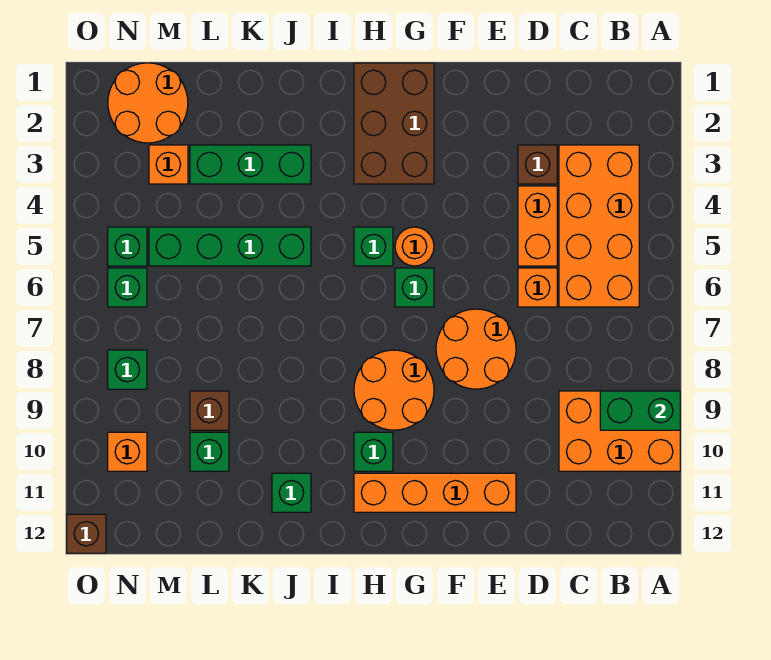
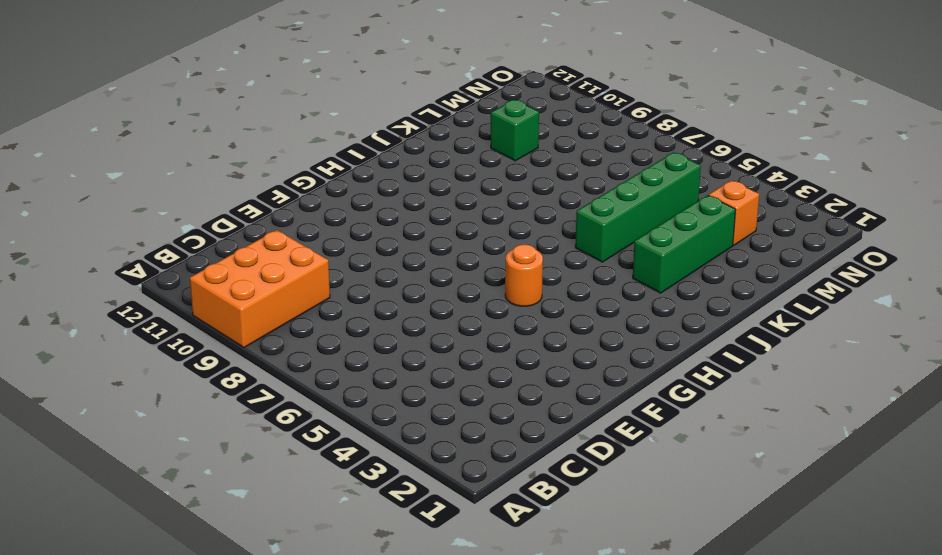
none -> orange brick B3:C6 level 1
none -> brown brick D3 level 1
none -> orange brick D4:D5 level 1

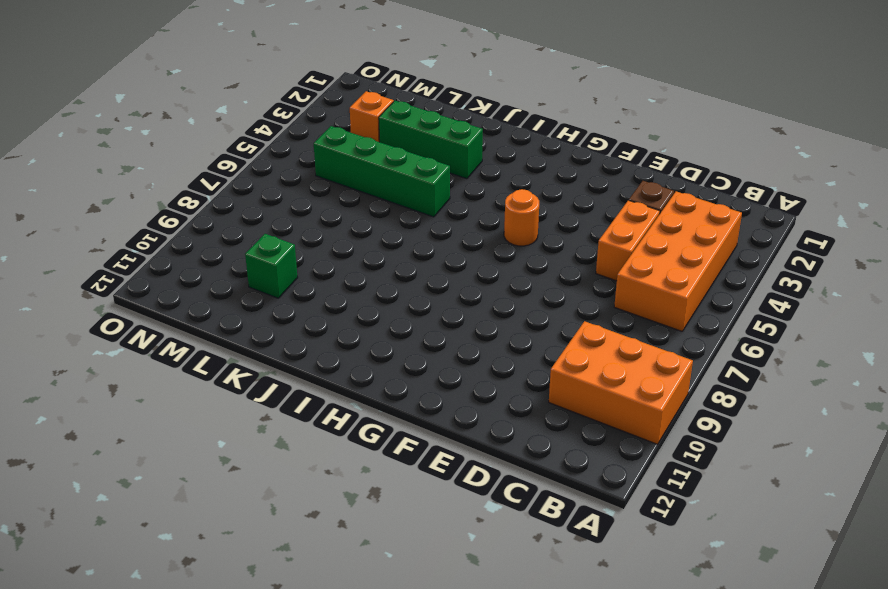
none -> orange brick D6 level 1
none -> orange round brick E7:F8 level 1
none -> orange brick E11:H11 level 1

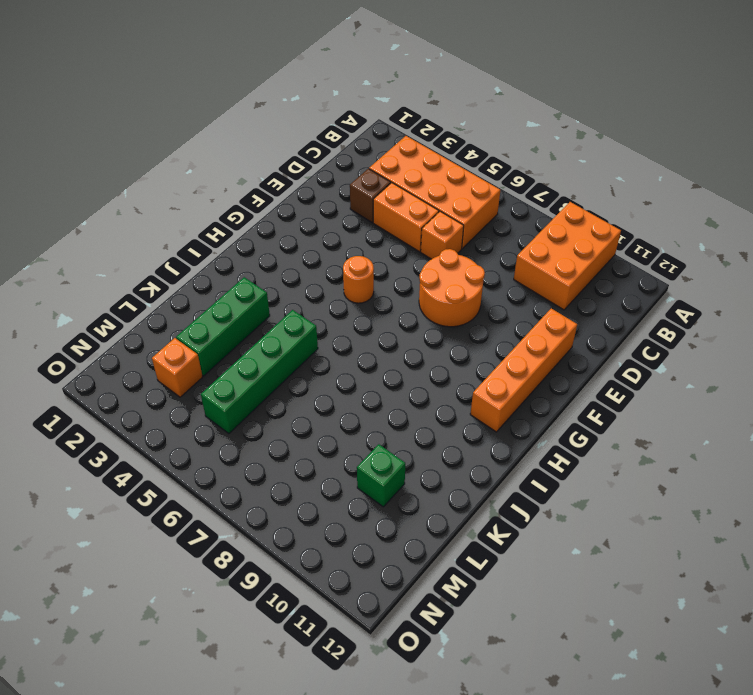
none -> brown brick G1:H3 level 1
none -> green brick G6 level 1
none -> orange round brick G8:H9 level 1

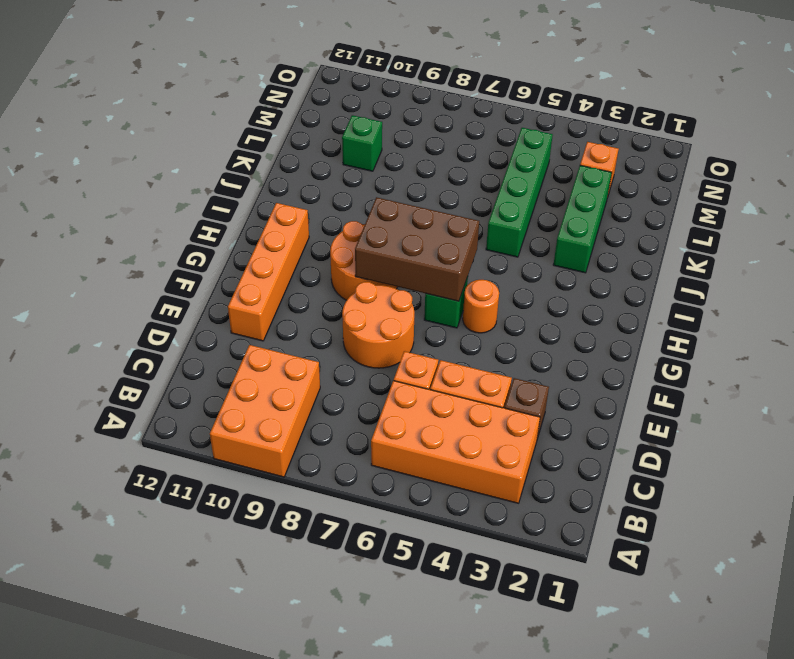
brown brick G6:H8 level 2 -> brown brick G1:H3 level 1
none -> green brick H5 level 1
none -> green brick H10 level 1
none -> green brick J11 level 1

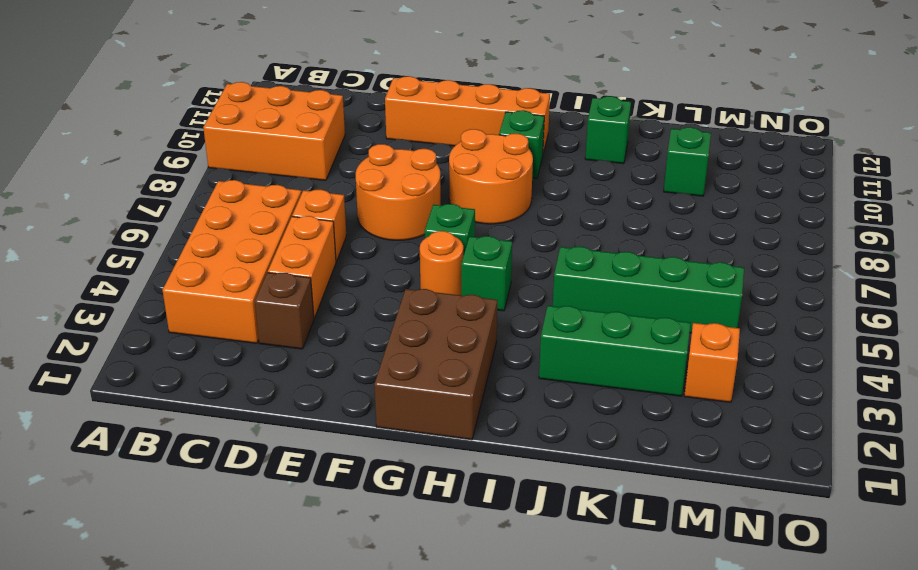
none -> brown brick L9 level 1
none -> orange round brick M1:N2 level 1
none -> green brick N5 level 1

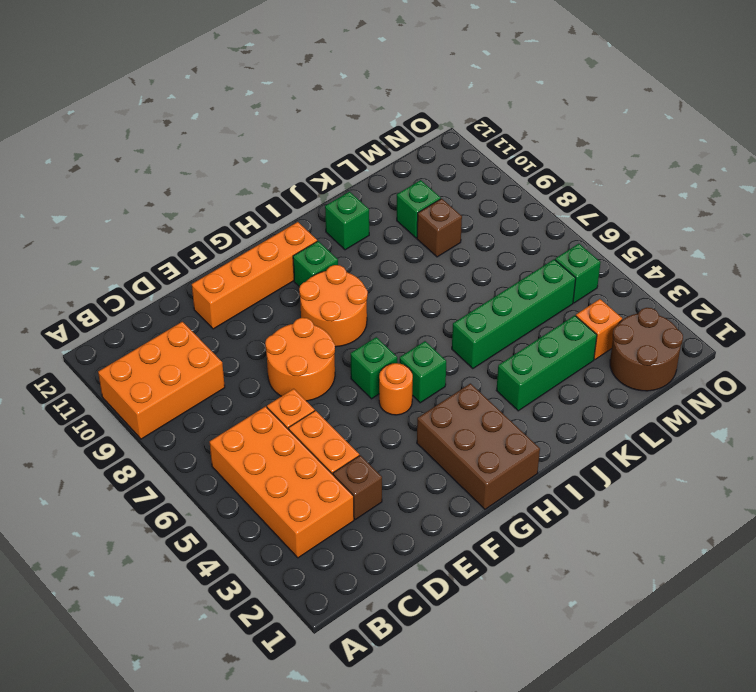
brown round brick M1:N2 level 1 -> orange round brick M1:N2 level 1
none -> green brick N6 level 1
none -> green brick N8 level 1
none -> orange brick N10 level 1

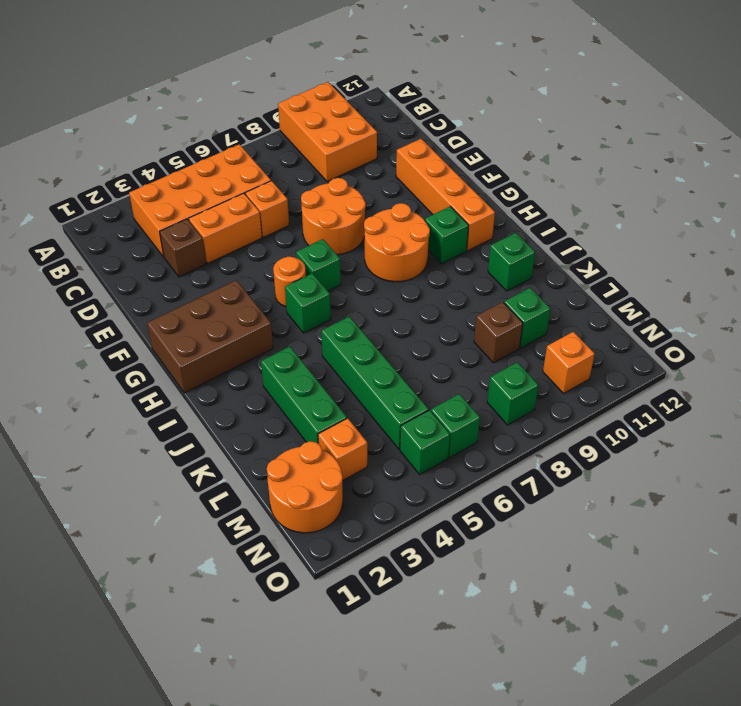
none -> brown brick O12 level 1
none -> green brick A9:B9 level 2

